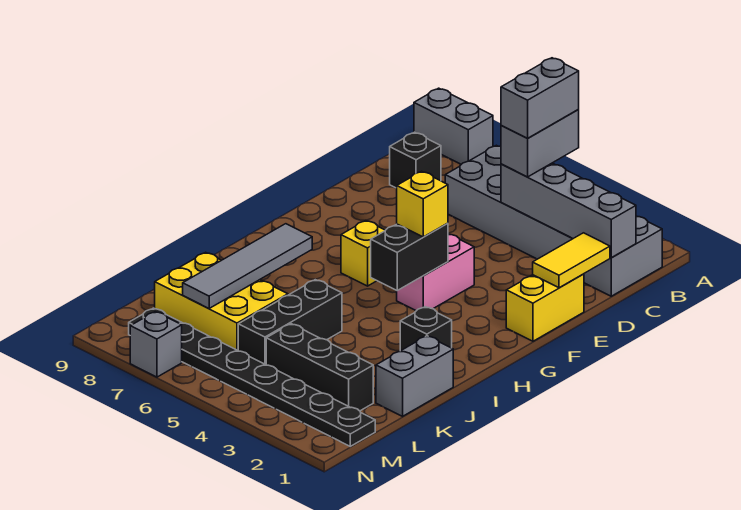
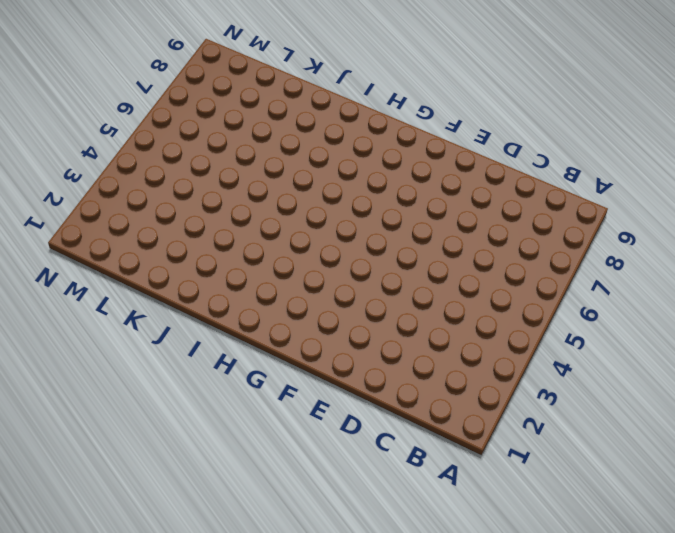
none -> grey brick A8:A9 level 1
none -> grey brick B1:C6 level 1
none -> black brick C8 level 1

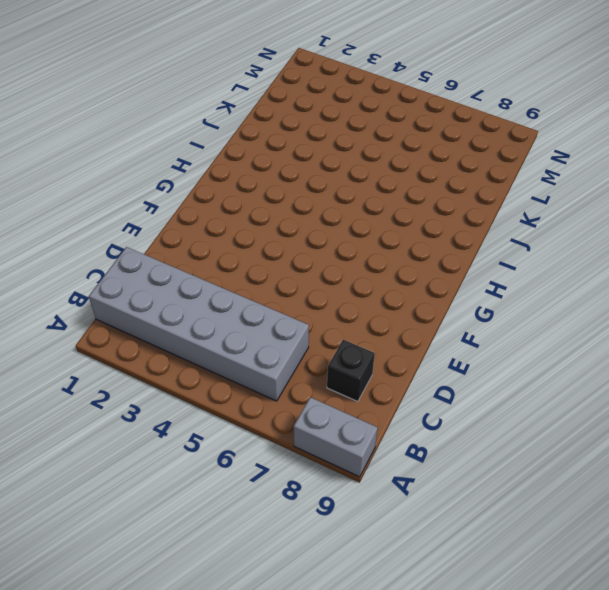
none -> yellow brick E1:F1 level 1
none -> pink brick F4:G4 level 1
none -> yellow brick G6 level 1

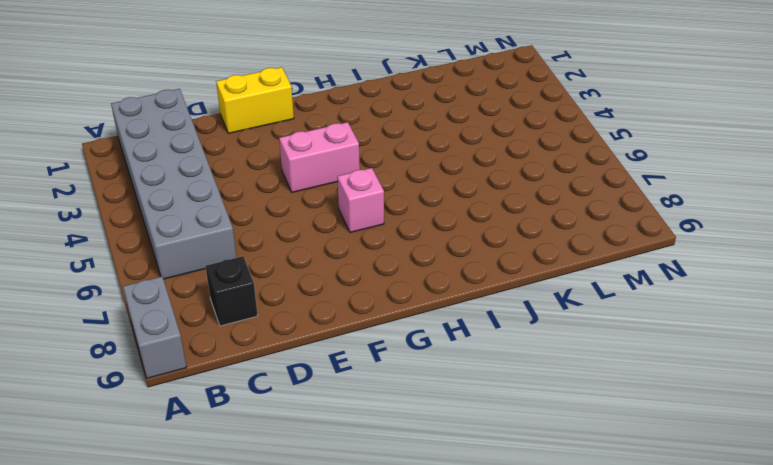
pink brick G6 level 1 -> yellow brick G6 level 1
none -> black brick I2 level 1
none -> grey brick J1:K1 level 1
none -> black brick J5:L5 level 1

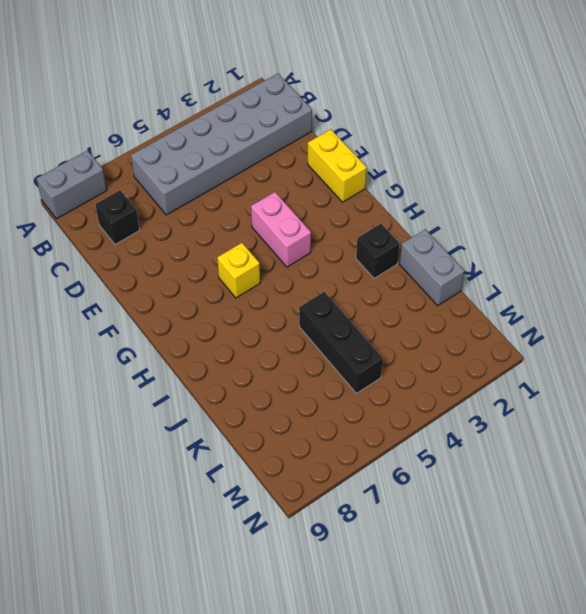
none -> yellow brick K6:L8 level 1
none -> black brick L2:L4 level 1
none -> black plate M1:M8 level 1

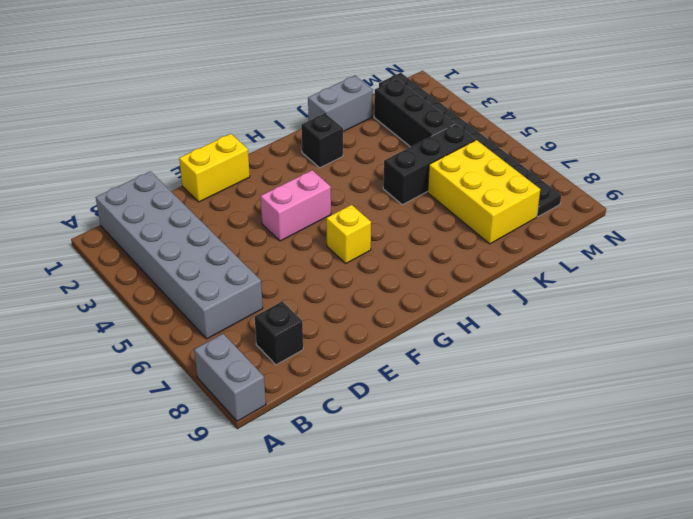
none -> grey brick N7 level 1
none -> grey brick C1:C4 level 2
none -> yellow tile D1:E1 level 2

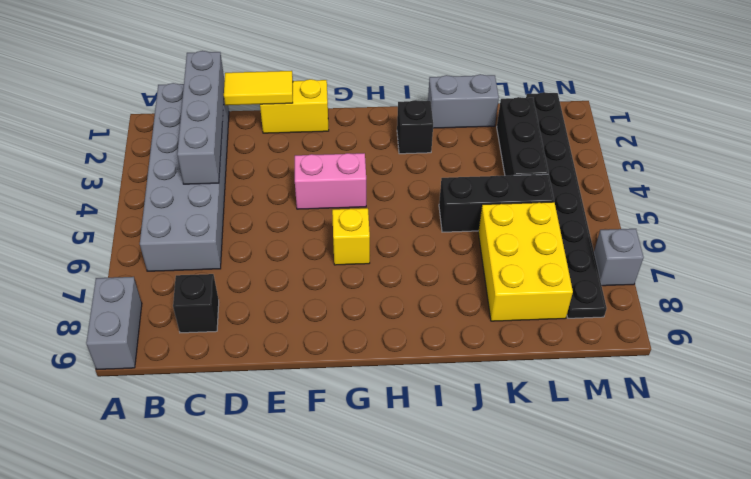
none -> black brick G4:H4 level 2
none -> grey tile I7:L7 level 2
none -> grey brick B4:C4 level 3

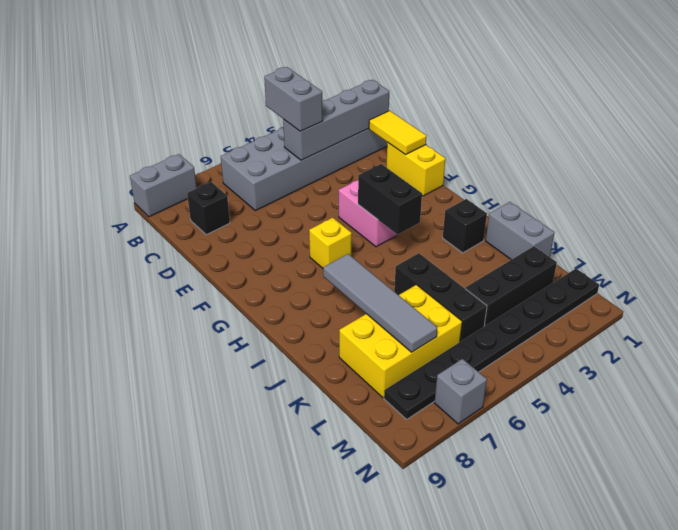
none -> yellow brick G4 level 3
none -> grey brick B4:C4 level 4

